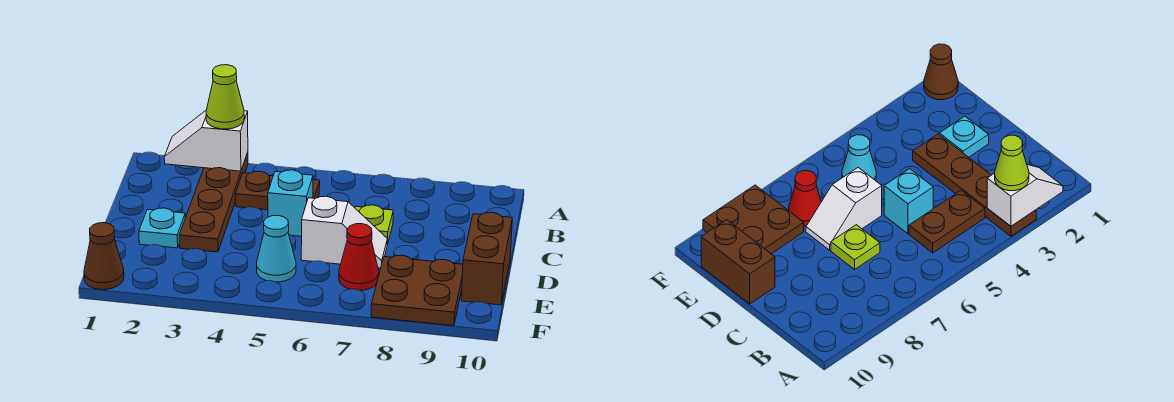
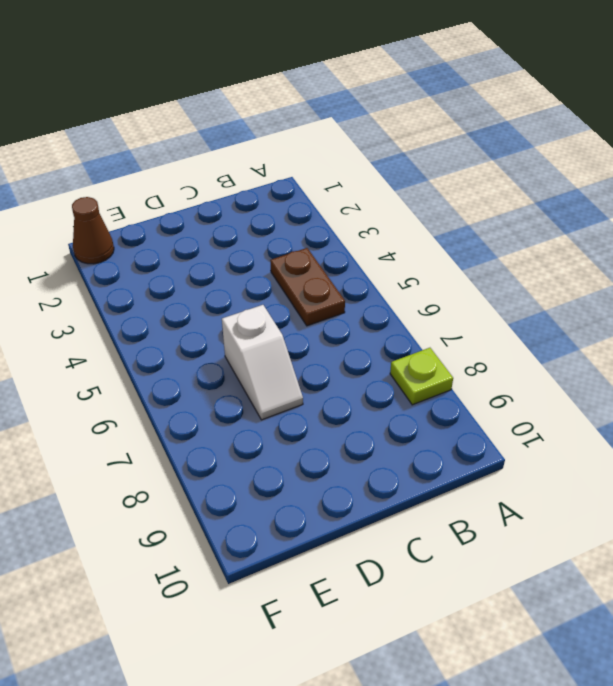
lime plate A8 level 1 -> lime plate C7 level 1
none -> brown plate A3:D3 level 1
none -> cyan brick C5 level 1
none -> cyan plate D2 level 1

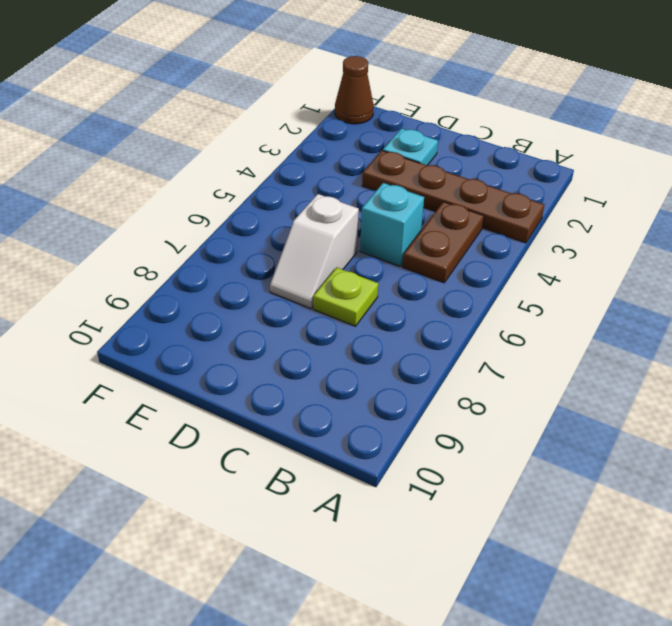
none -> brown brick D10:E10 level 1
none -> cyan cone E5 level 1
none -> red cone E7 level 1

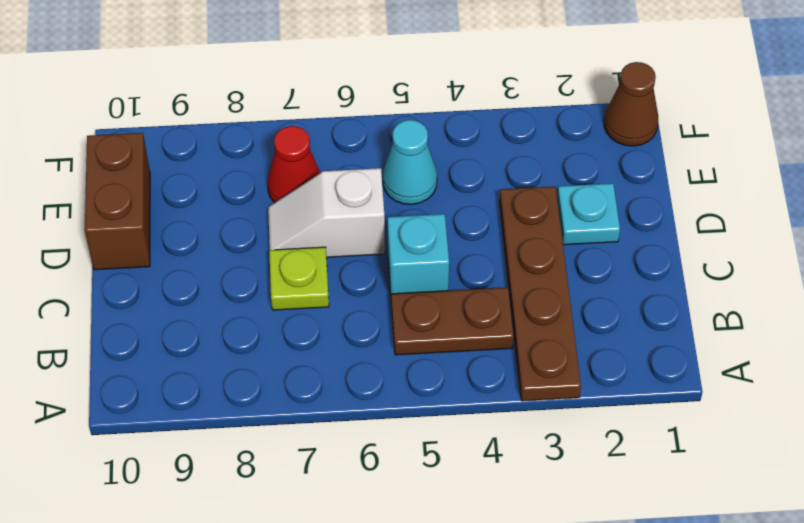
none -> brown plate E8:F9 level 1
none -> white slope A2:A3 level 2 top 3
none -> lime cone A3 level 3

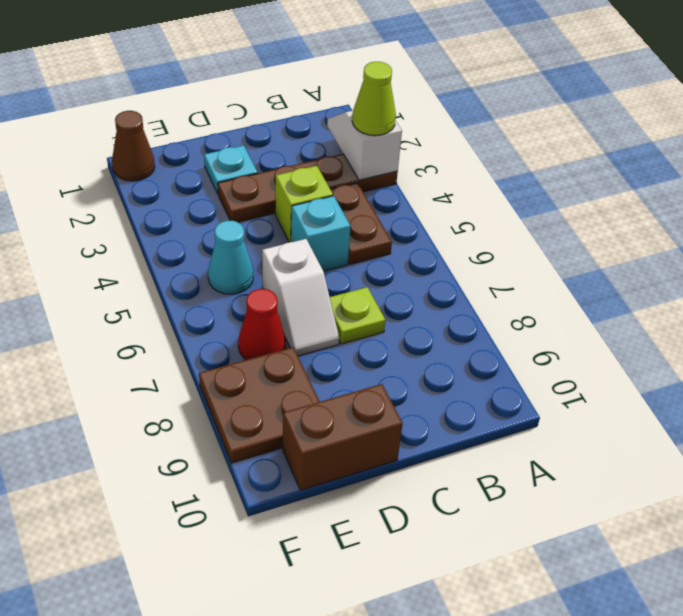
lime brick C4 level 1 -> none

